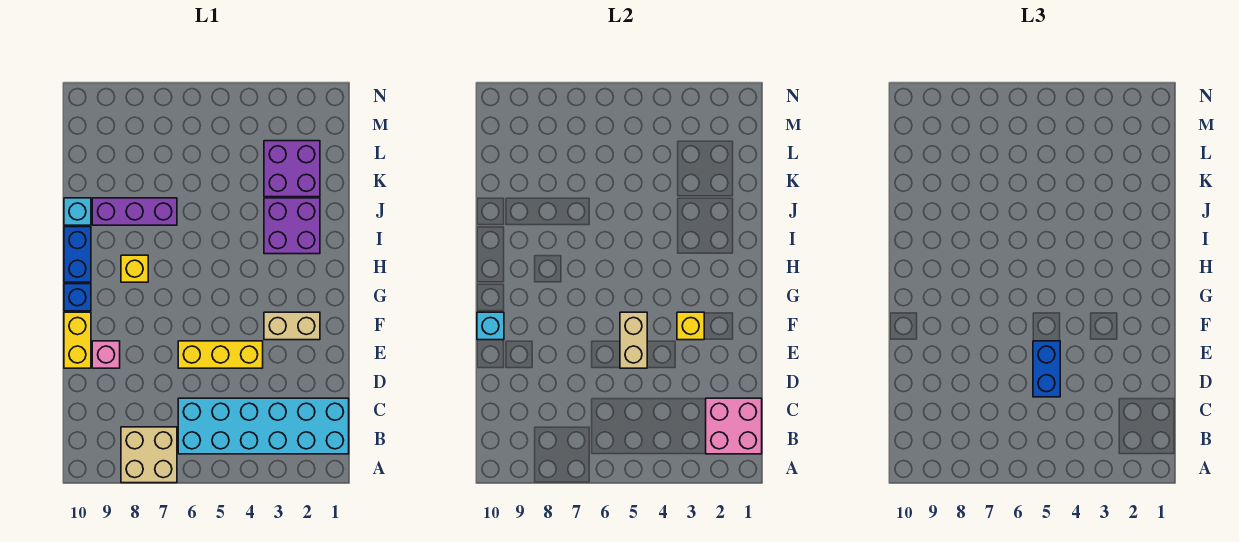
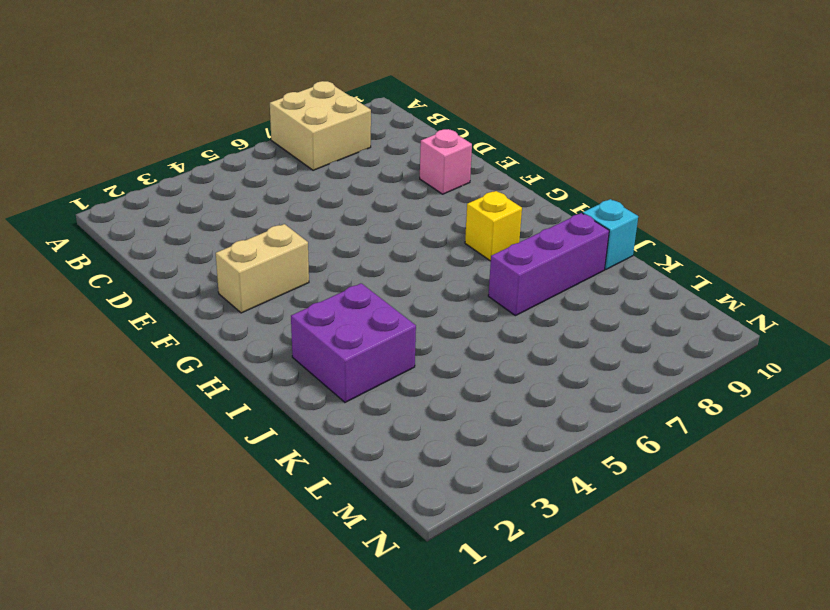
none -> cyan brick B1:C6 level 1
none -> yellow brick E4:E6 level 1
none -> yellow brick E10:F10 level 1

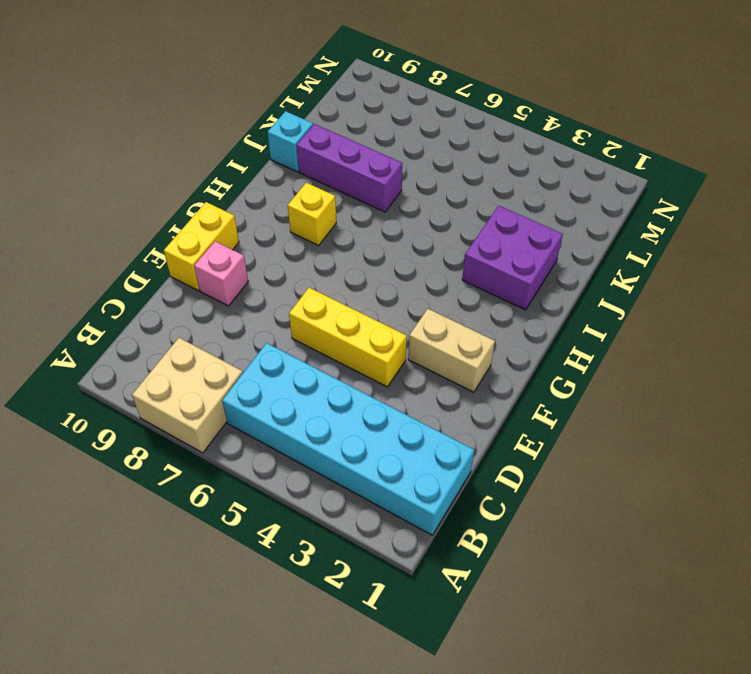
none -> blue brick G10 level 1
none -> blue brick H10:I10 level 1
none -> purple brick K2:L3 level 1

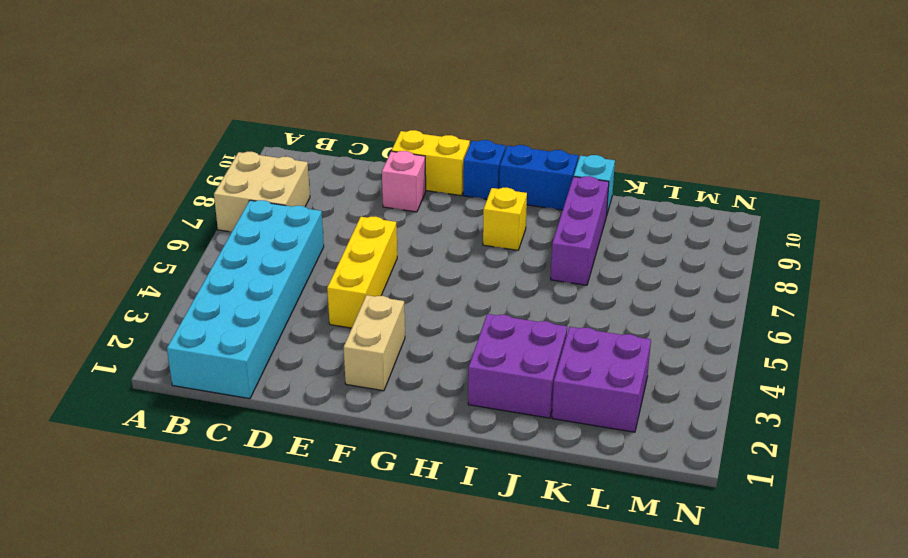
none -> pink brick B1:C2 level 2
none -> tan brick E5:F5 level 2
none -> yellow brick F3 level 2

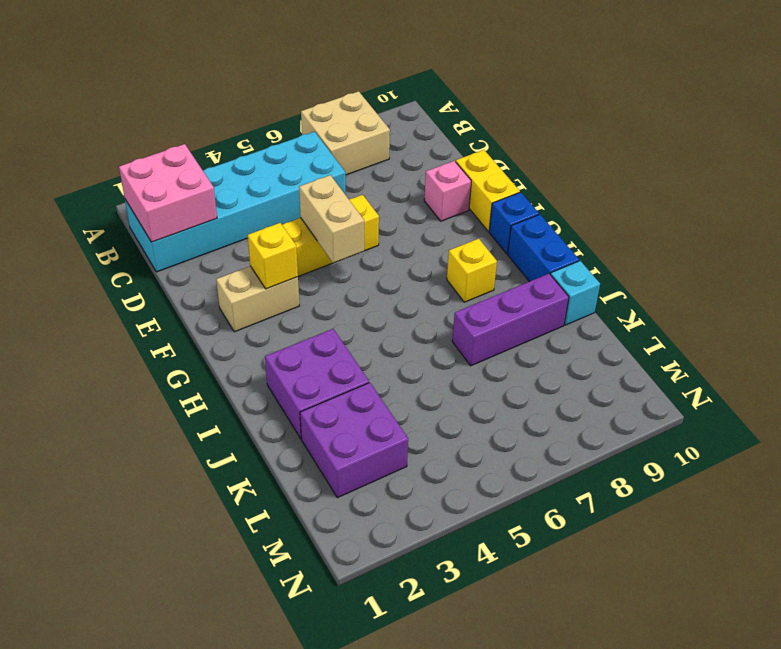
none -> cyan brick F10 level 2
none -> blue brick D5:E5 level 3

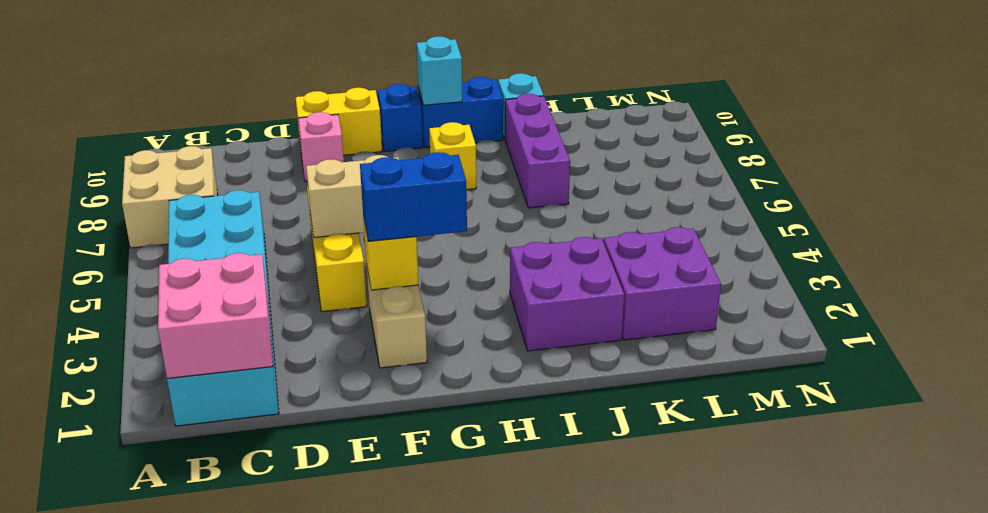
blue brick F3:G3 level 3 -> blue brick D5:E5 level 3
cyan brick H10 level 2 -> cyan brick F10 level 2

